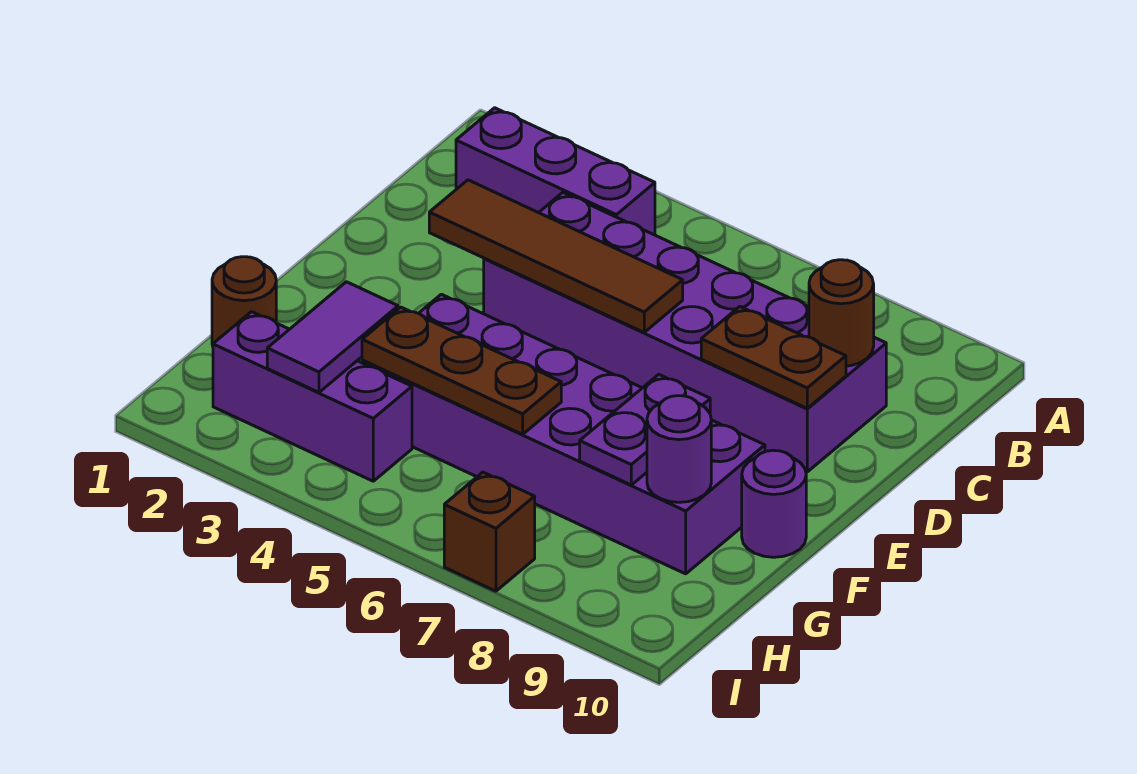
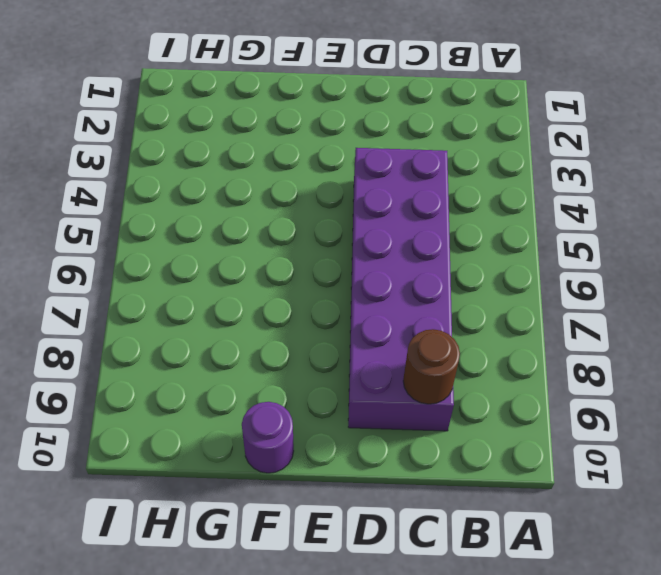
none -> purple brick B2:B4 level 1
none -> purple brick F4:G9 level 1
none -> brown round brick G1 level 1

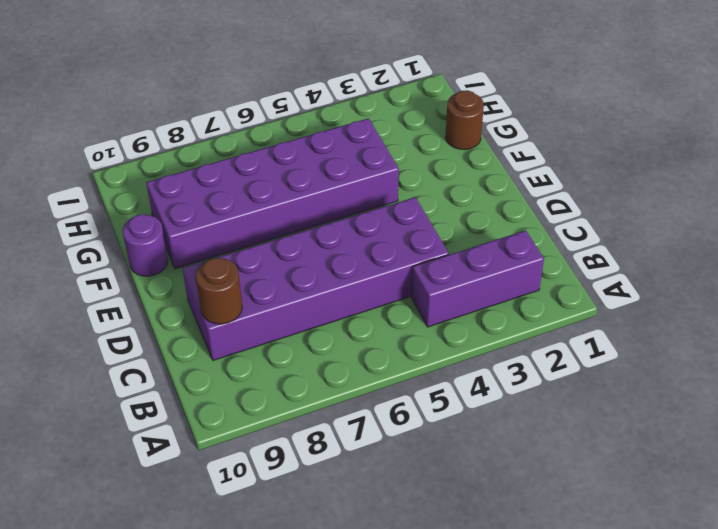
none -> purple brick H2:H4 level 1
none -> brown brick I7 level 1
none -> brown tile D3:D6 level 2

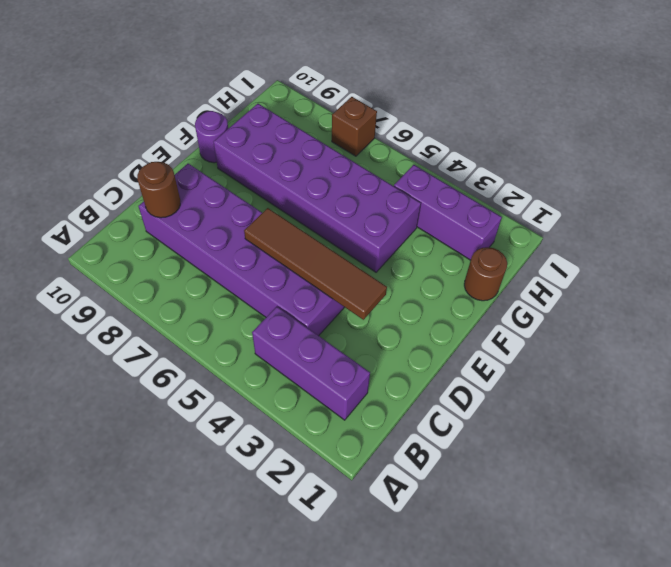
none -> brown plate D8:D9 level 2
none -> purple plate F8:G8 level 2
none -> purple tile G3:H3 level 2

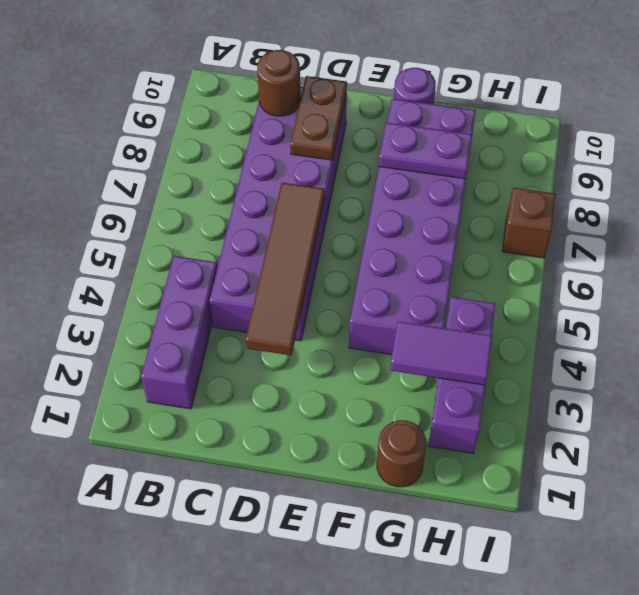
none -> brown plate G4:G6 level 2
none -> purple round brick G9 level 2

